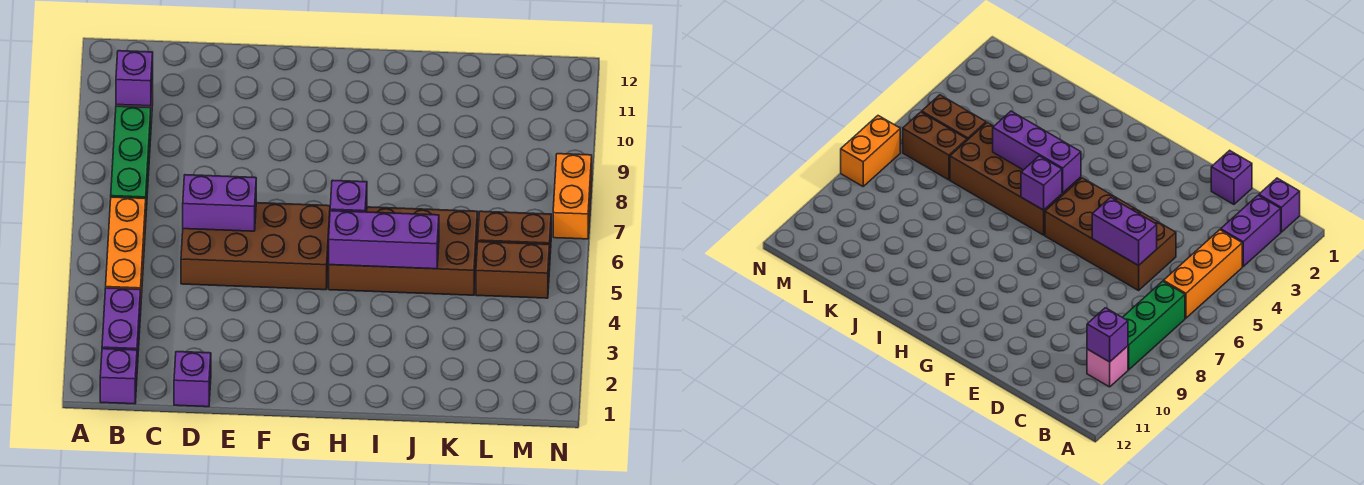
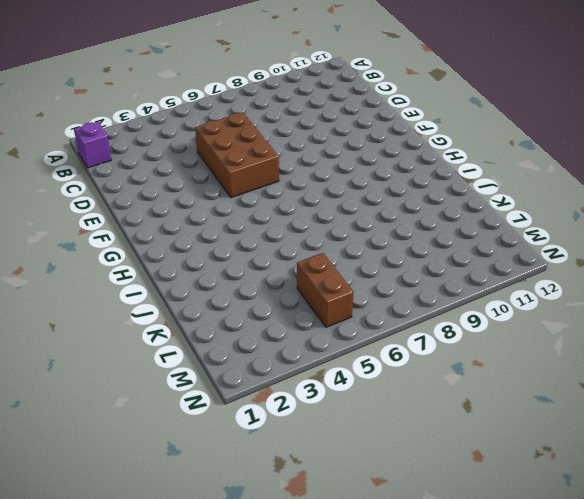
brown brick D5:F6 level 1 -> brown brick D5:G6 level 1
none -> purple brick B2:B3 level 1
none -> orange brick B4:B6 level 1
none -> green brick B7:B9 level 1

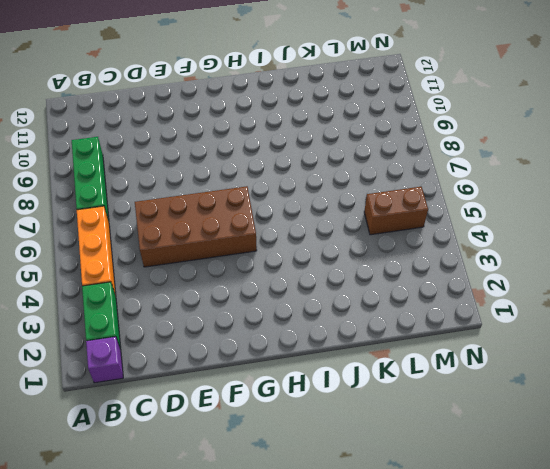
green brick B2:B3 level 1 -> purple brick B2:B3 level 1
none -> pink brick B10 level 1
none -> purple brick D1 level 1
none -> brown brick H5:K6 level 1

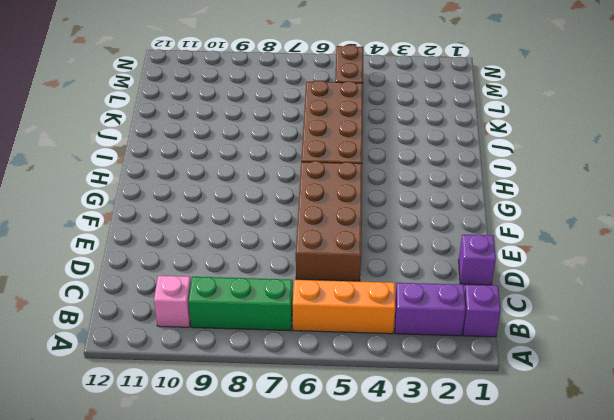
none -> brown brick L6:M6 level 1
none -> orange brick N7:N8 level 1
none -> purple brick B10 level 2

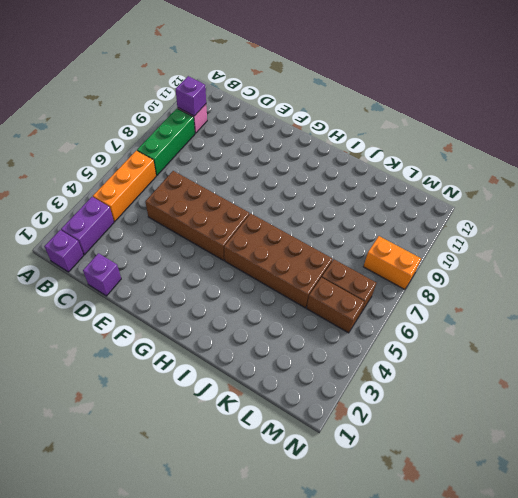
orange brick M8:N8 level 1 -> orange brick N7:N8 level 1
none -> purple brick D6:E6 level 2
none -> purple brick H5:J5 level 2
none -> purple brick H6 level 2

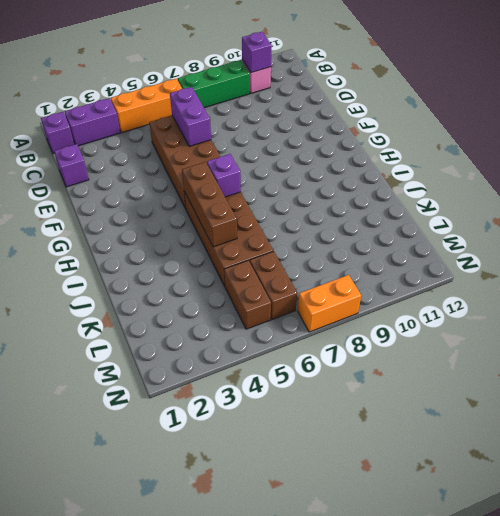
brown brick H5:J5 level 2 -> purple brick H5:J5 level 2

